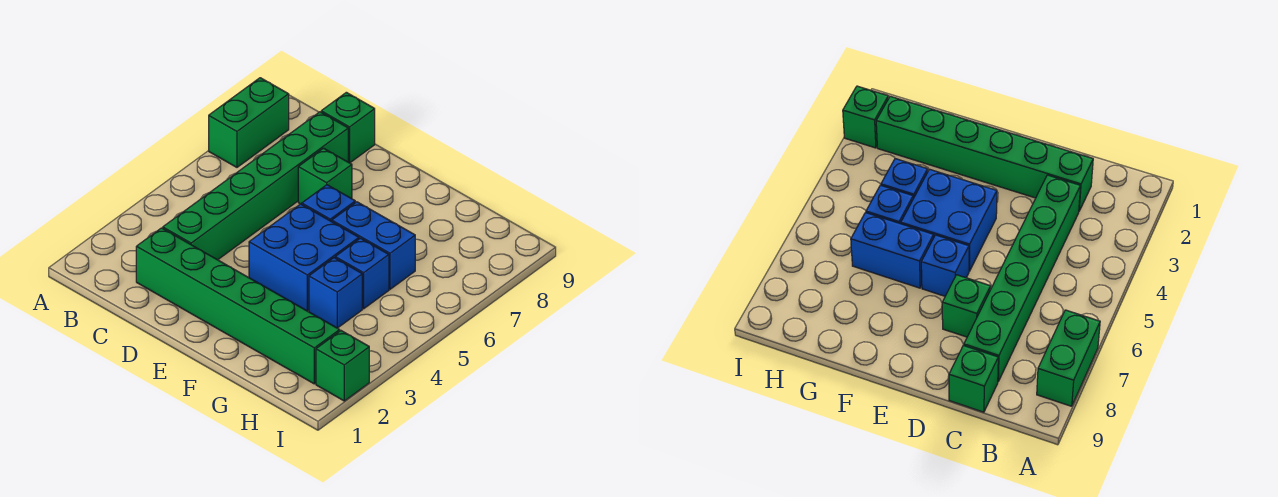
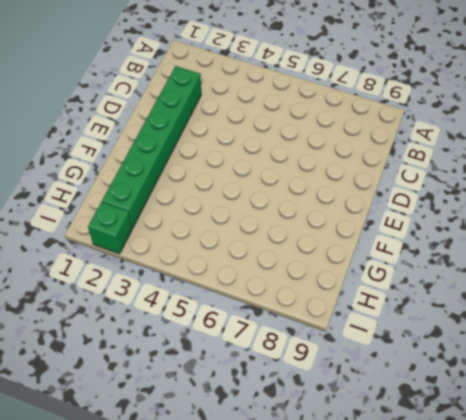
none -> green brick A7:A8 level 1
none -> green brick C3:C8 level 1

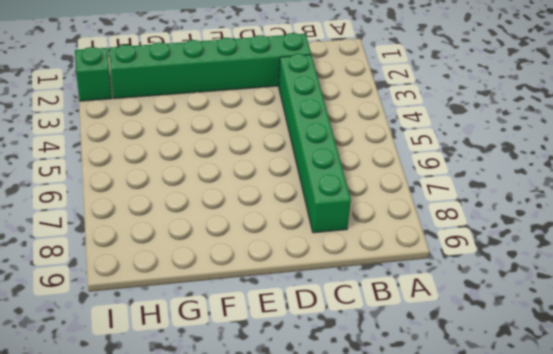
none -> green brick A7:A8 level 1
none -> green brick C9 level 1

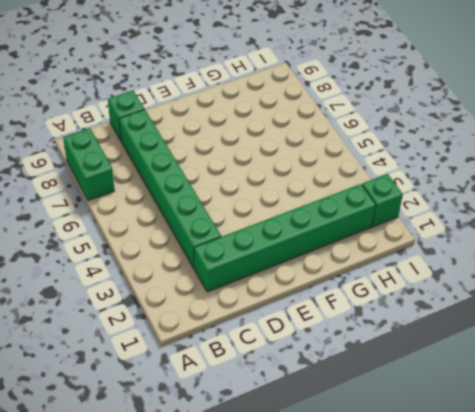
none -> green brick D7 level 1
none -> blue brick E4:F5 level 1

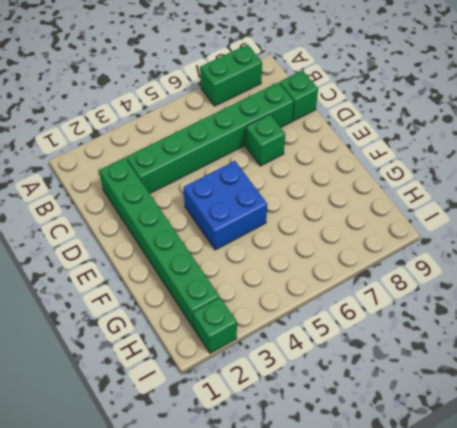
none -> blue brick E6 level 1
none -> blue brick F6:G6 level 1

